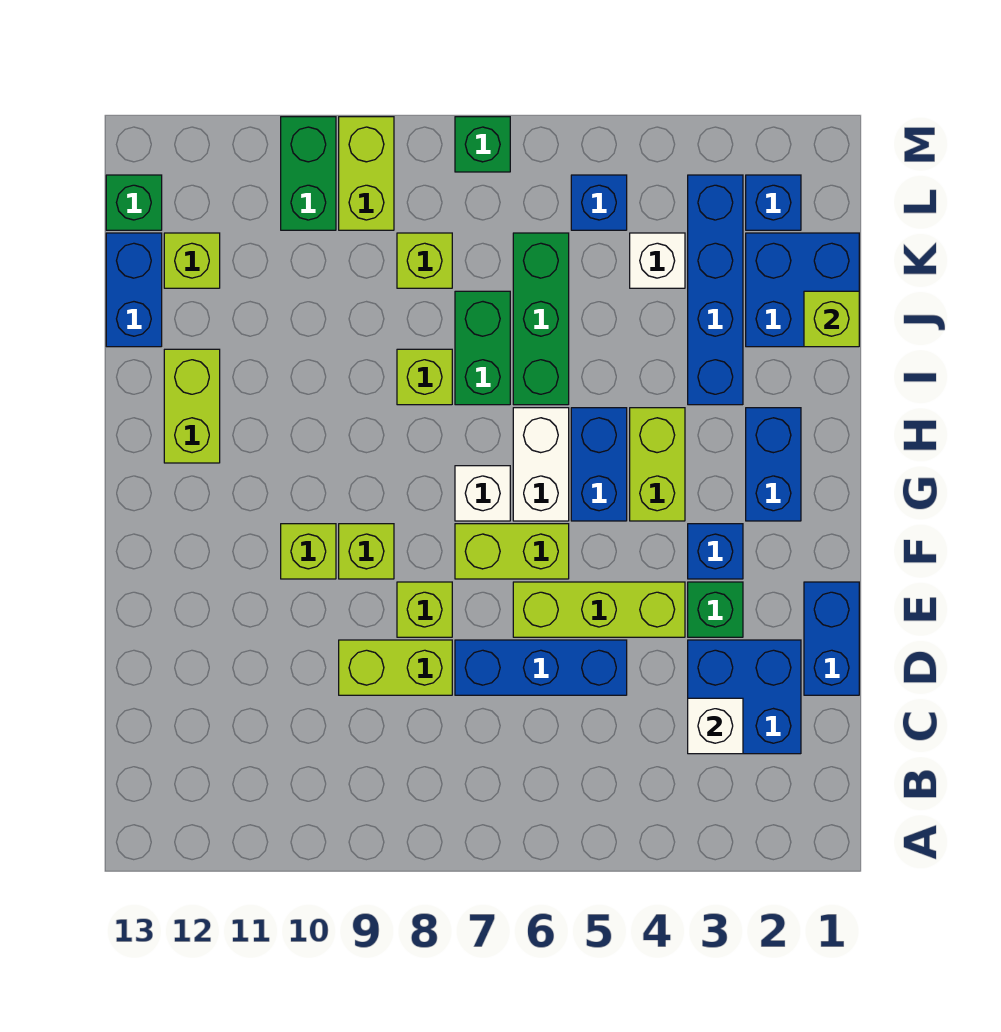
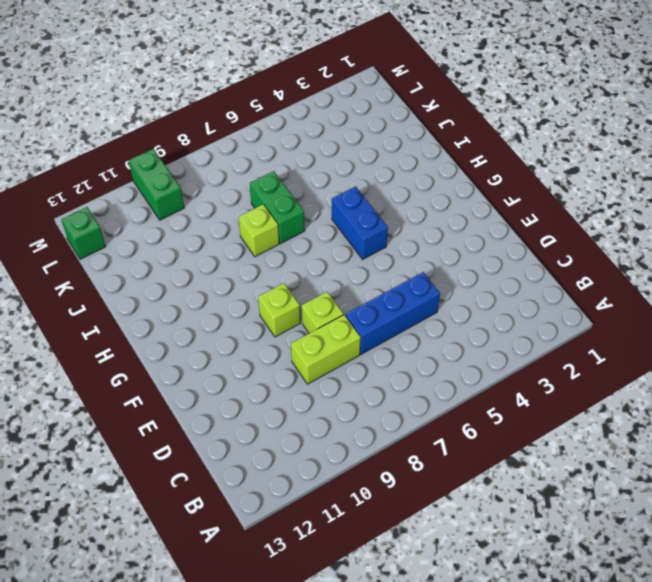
none -> blue brick C2:D3 level 1
none -> blue brick D1:E1 level 1
none -> green brick E3 level 1
none -> lime brick E4:E6 level 1

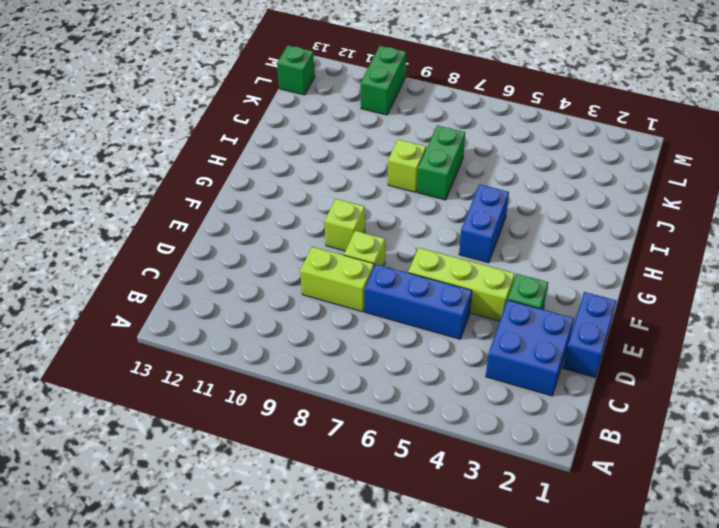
none -> blue brick F3 level 1
none -> lime brick F6:F7 level 1
none -> lime brick F10 level 1
none -> blue brick G2:H2 level 1

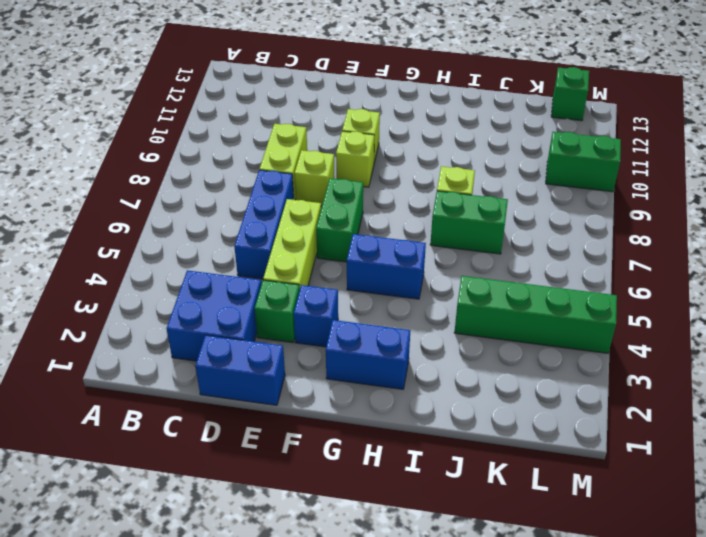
green brick F6:F7 level 1 -> lime brick F6:F7 level 1
green brick J4:M4 level 1 -> white brick K4 level 1
none -> lime brick G4:H4 level 1
none -> white brick G6:H6 level 1
none -> white brick G7 level 1
none -> lime brick H12:I12 level 1

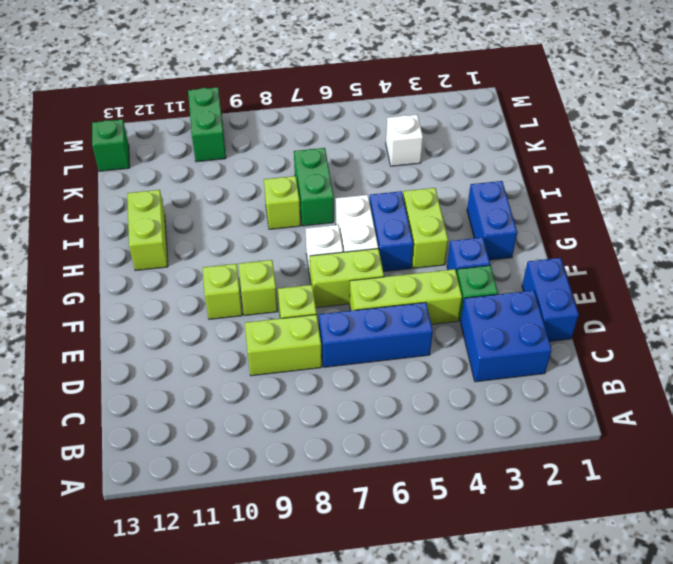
none -> blue brick I3:L3 level 1
none -> green brick I6:K6 level 1
none -> blue brick J1:K2 level 1
none -> blue brick J13:K13 level 1

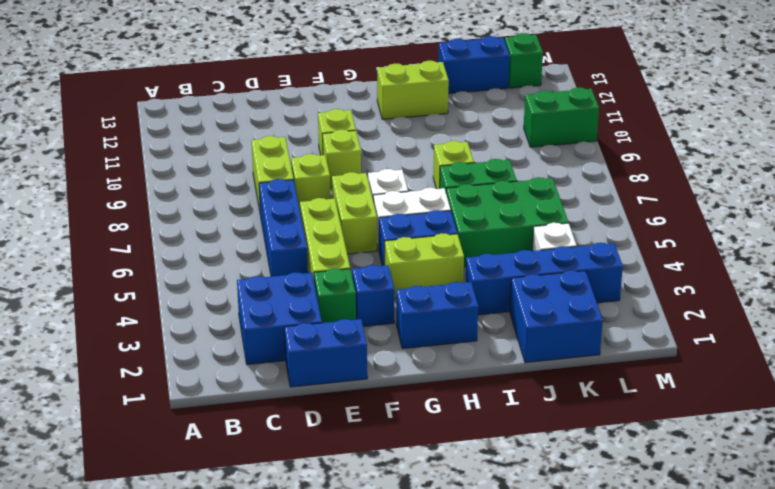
green brick I5:K6 level 1 -> green brick I6:K6 level 1
none -> lime brick K8 level 1
none -> lime brick K12 level 1
none -> blue brick L2 level 1
none -> blue brick L5 level 1

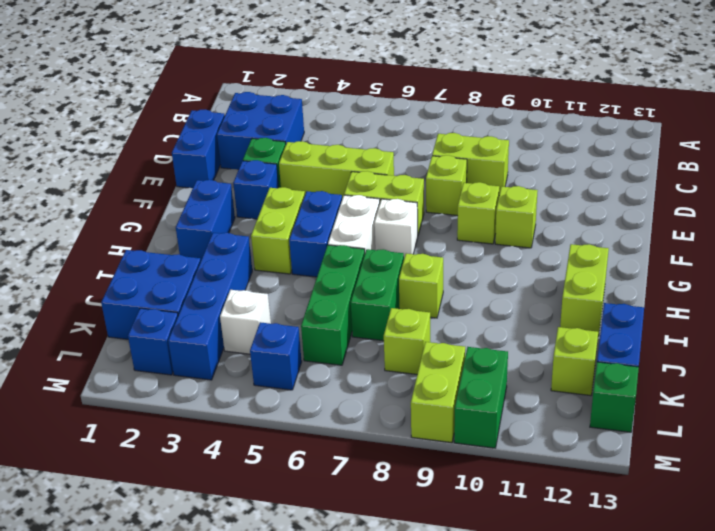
none -> blue brick D5:D7 level 1
none -> green brick M7 level 1
none -> white brick C3 level 2
none -> lime brick J1 level 2

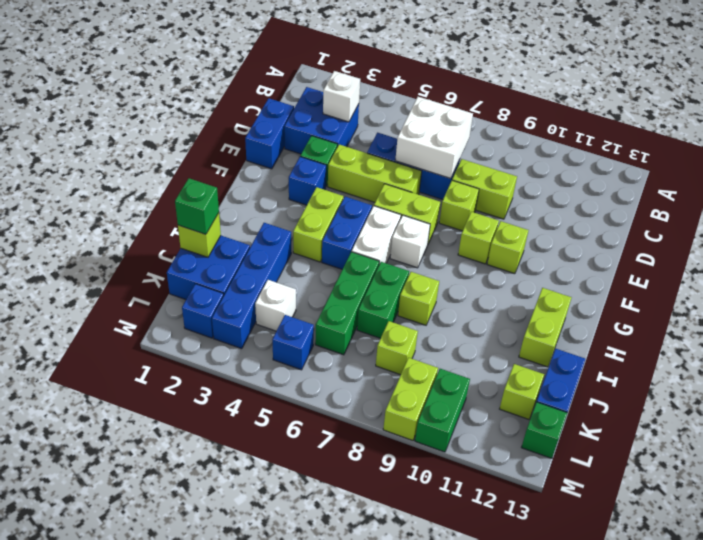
white brick C6:D7 level 2 -> none
green brick J1 level 3 -> green brick M7 level 1
none -> blue brick G2:H2 level 1

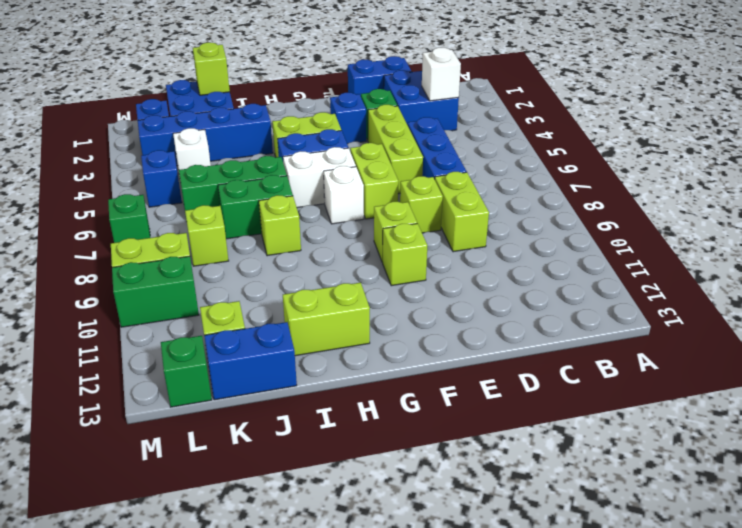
none -> blue brick G2:H2 level 1

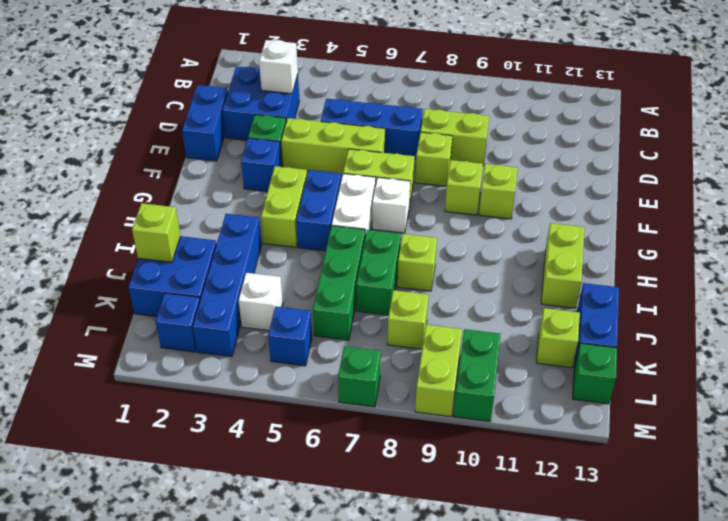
none -> blue brick G2:H2 level 1

